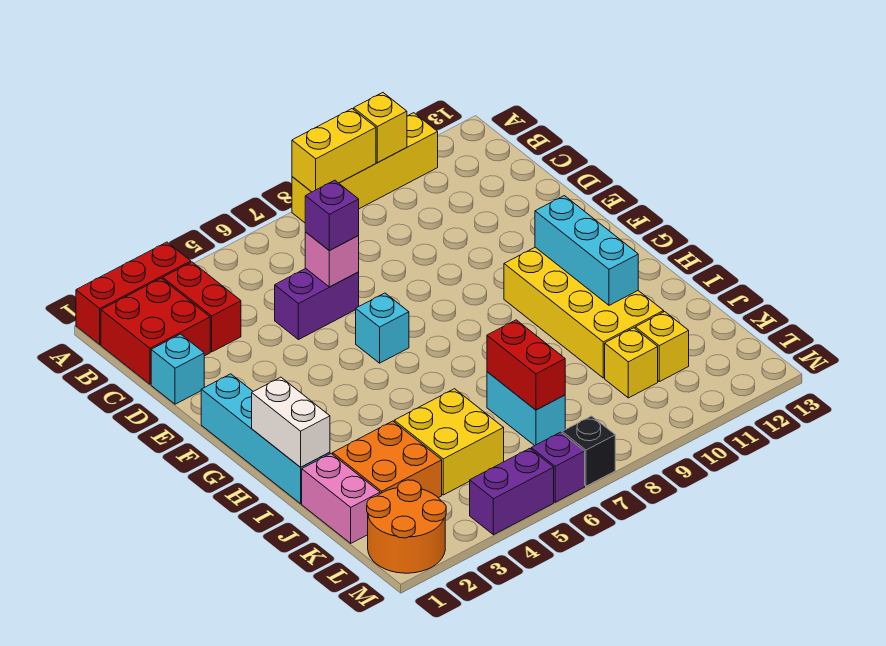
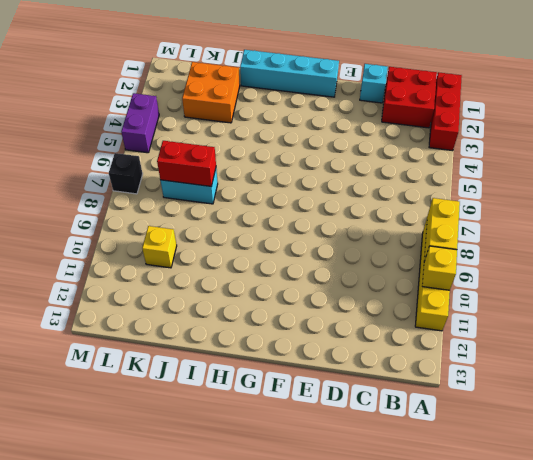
none -> red brick B3:C3 level 1
none -> purple brick D5:D6 level 1
none -> cyan brick F6 level 1

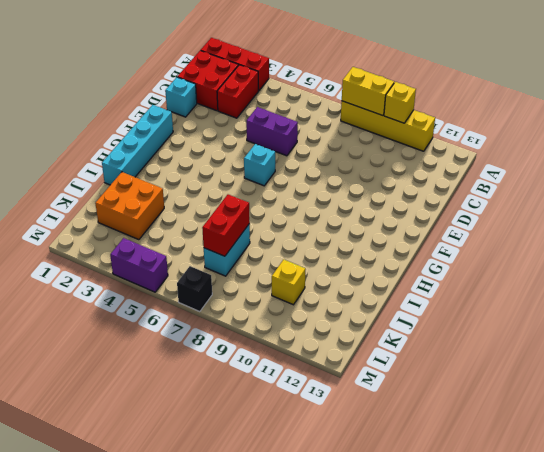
none -> yellow brick G10:J11 level 1
none -> pink brick J1:K1 level 1
none -> yellow brick J4:K5 level 1

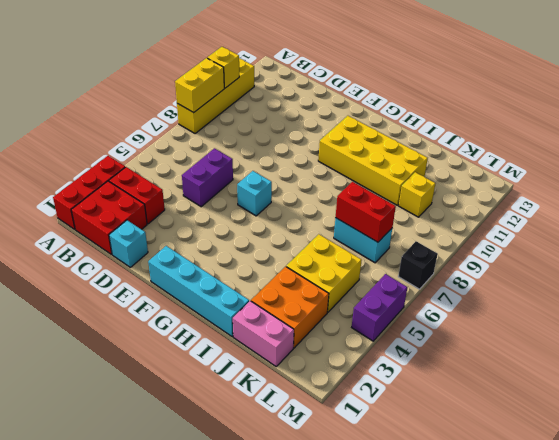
none -> yellow brick K11 level 1
none -> orange round brick L1:M2 level 1
none -> purple brick M6 level 1

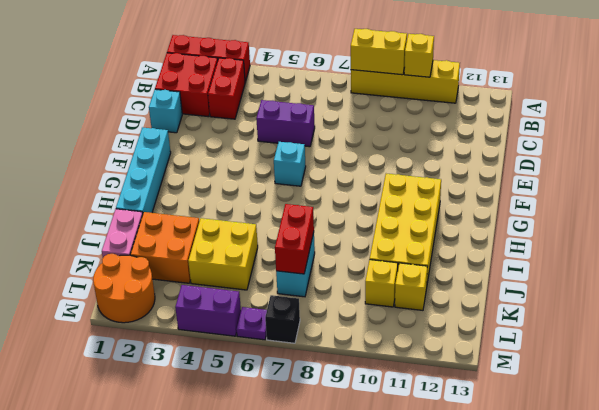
purple plate M6 level 1 -> purple brick M6 level 1
none -> pink brick D6 level 2
none -> cyan brick G11:I11 level 2
none -> white brick H1:I1 level 2

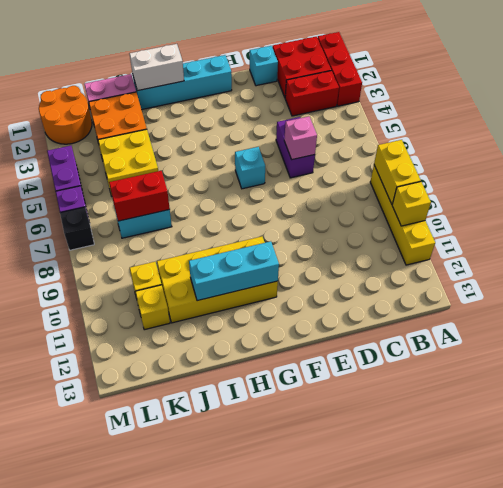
none -> purple brick D6 level 3

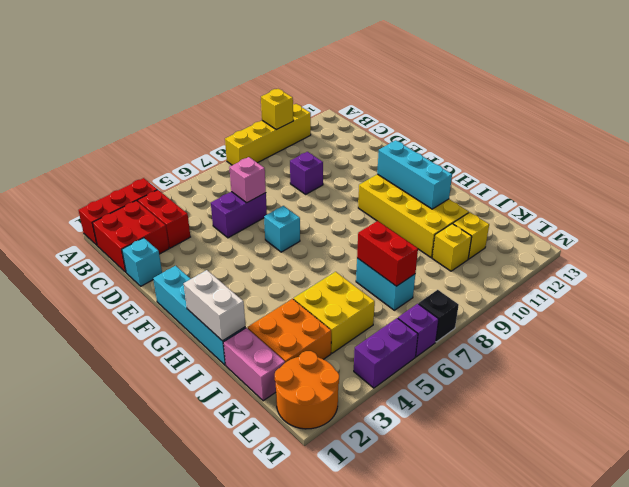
purple brick D9 level 1 -> purple brick D6 level 3
none -> yellow brick A8:A9 level 2

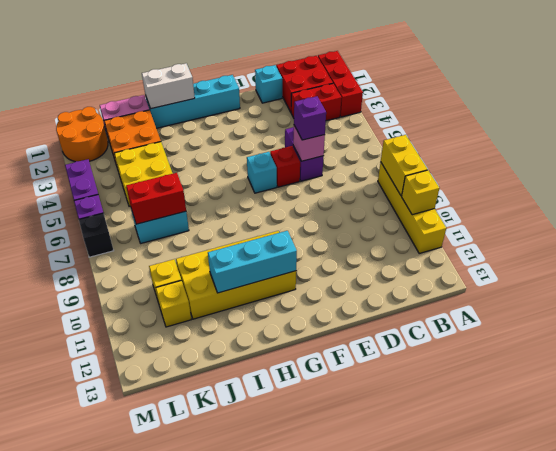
red brick E6 level 1 -> none

